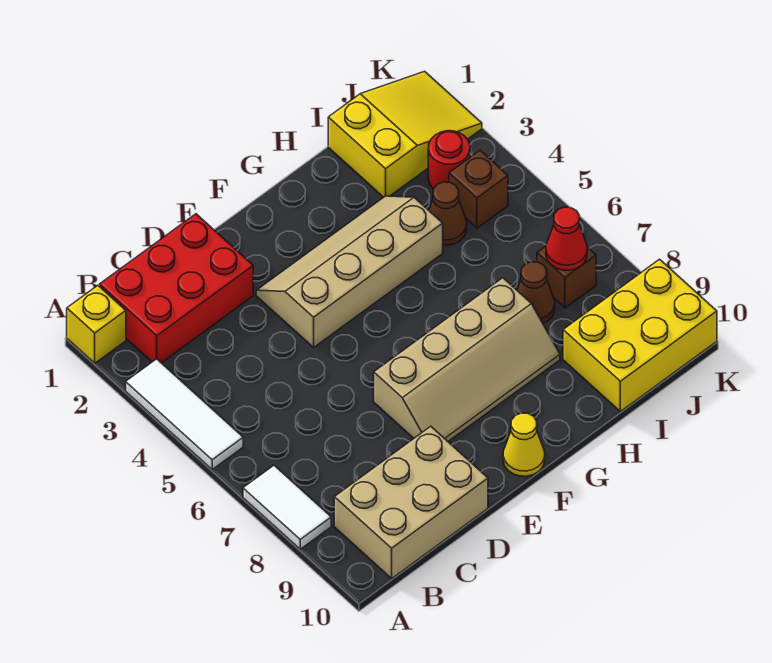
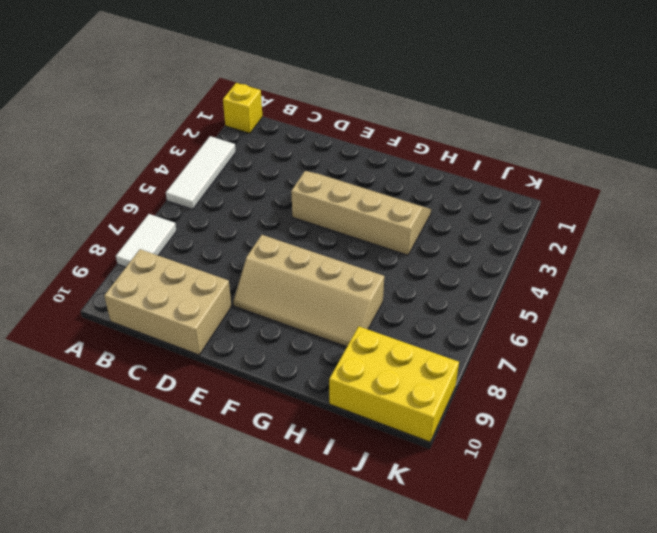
none -> red brick B1:D2 level 1
none -> yellow cone F10 level 1
none -> yellow slope I1:K2 level 1 top I

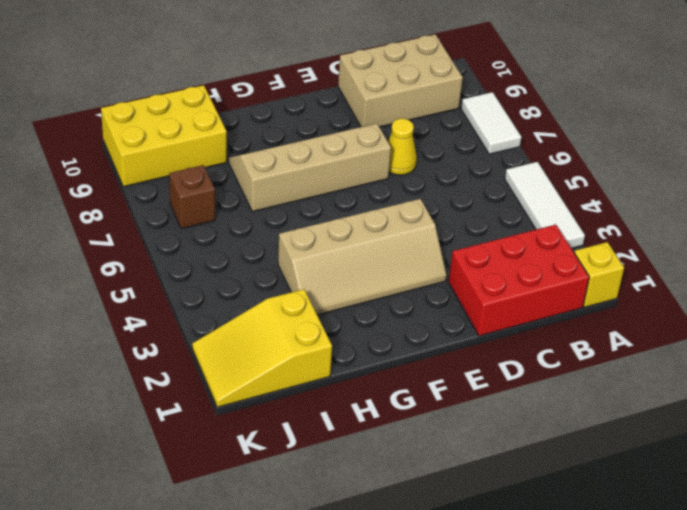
yellow cone D7 level 1 -> yellow cone F10 level 1
none -> brown cone I4 level 1
none -> brown cone I7 level 1
none -> red round brick J3 level 1

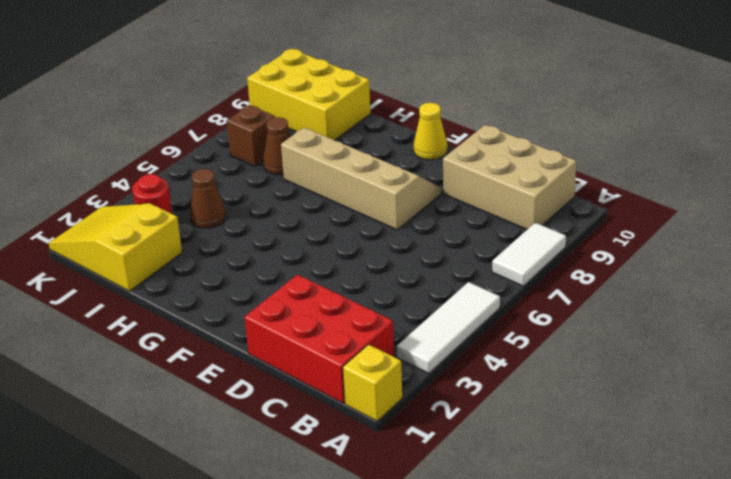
none -> tan slope E3:H4 level 1 top 4
none -> brown brick J4 level 1
none -> red cone J7 level 2

